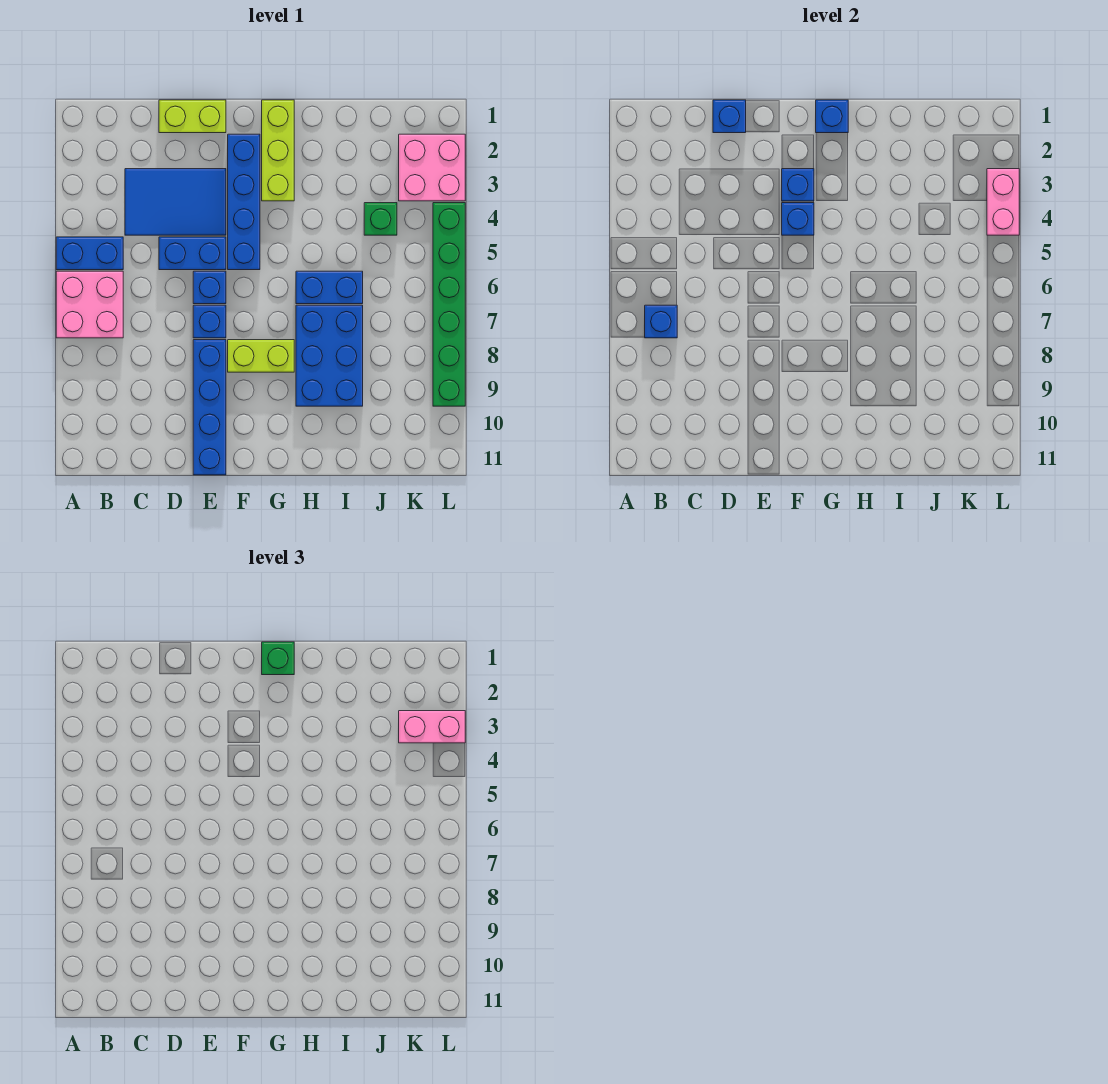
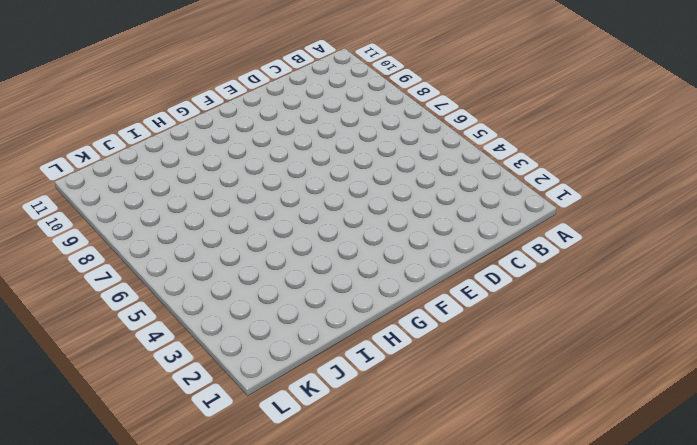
none -> blue brick A5:B5 level 1
none -> pink brick A6:B7 level 1
none -> blue tile C3:E4 level 1

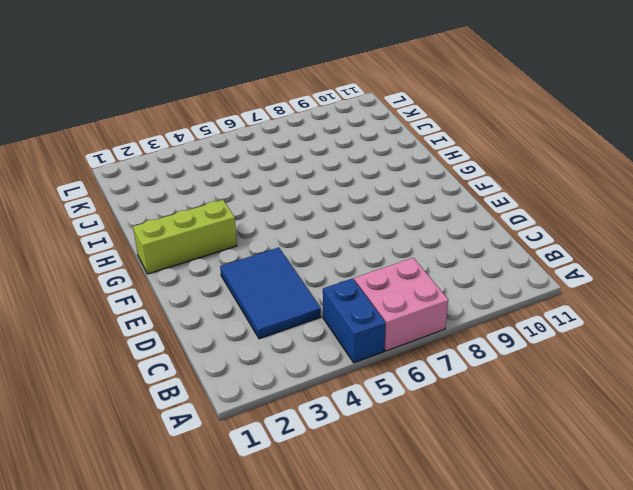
none -> lime brick D1:E1 level 1
none -> blue brick D5:E5 level 1
none -> blue brick E6 level 1

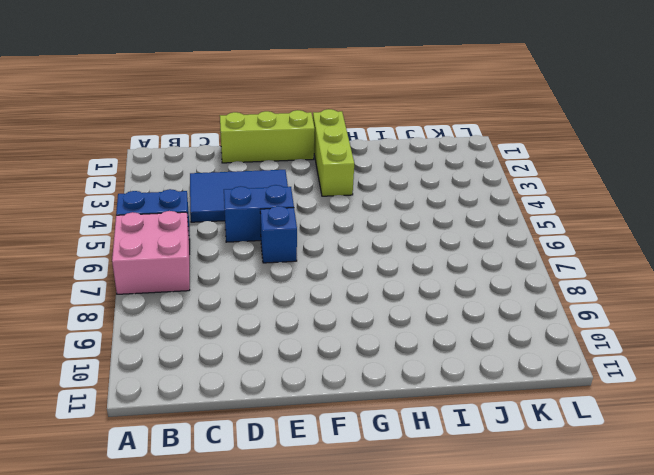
lime brick D1:F1 level 1 -> lime brick D1:E1 level 1
none -> blue brick E7 level 1
none -> blue brick E8:E11 level 1
none -> blue brick F2:F5 level 1

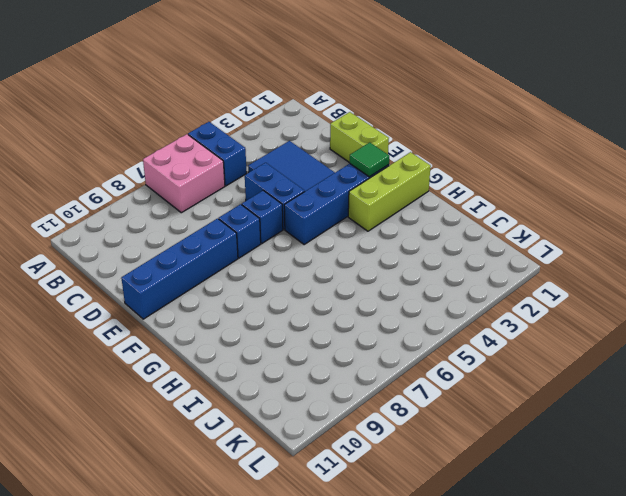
green tile F2 level 2 -> none
none -> lime brick F8:G8 level 1
none -> blue brick H6:I6 level 1
none -> blue brick H7:I9 level 1

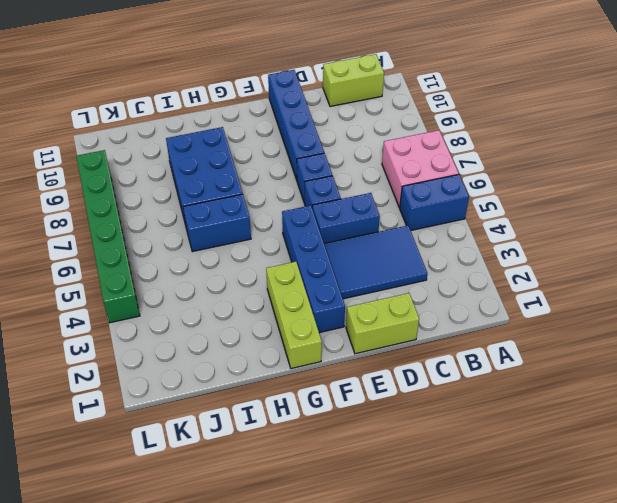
lime brick B11:C11 level 1 -> lime brick F8:G8 level 1
none -> green brick J4 level 1
none -> pink brick K2:L3 level 1
none -> blue brick B7 level 2

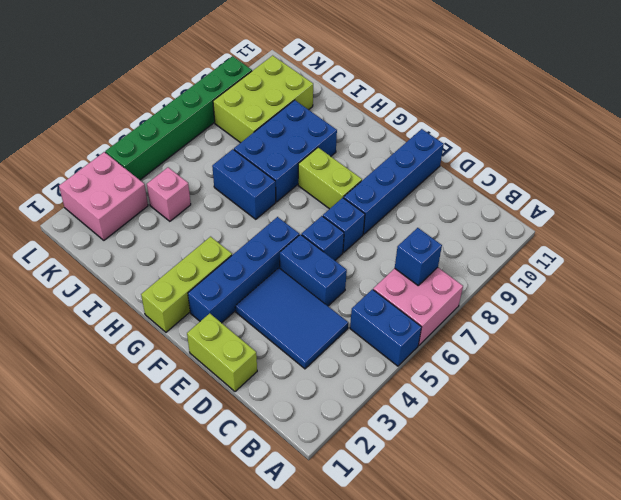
pink brick J4 level 1 -> green brick J4 level 1
lime brick J8:K10 level 1 -> none
none -> blue brick D1 level 2
none -> blue brick F3 level 2
none -> blue brick F4 level 2

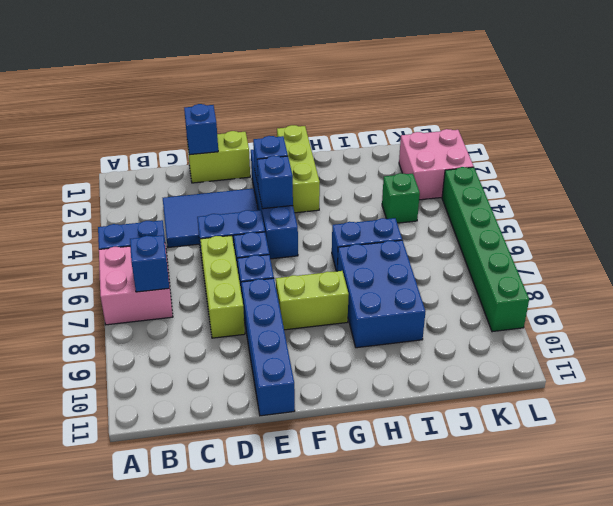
lime brick D6:D8 level 1 -> none
none -> blue brick G1 level 2
none -> pink brick L3:L4 level 2
none -> green brick G1 level 3

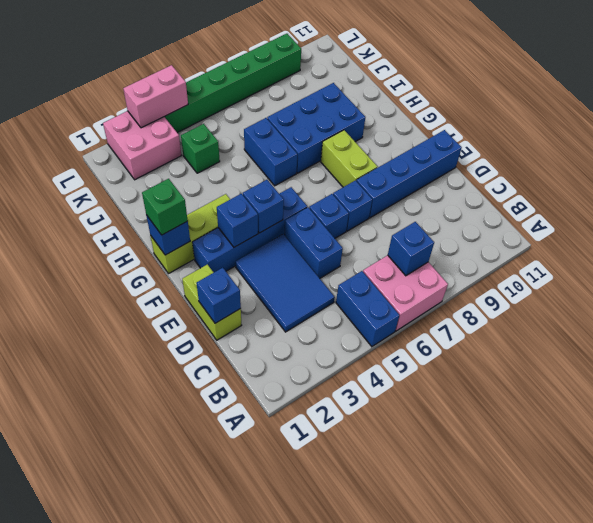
none -> pink brick K3:L3 level 3

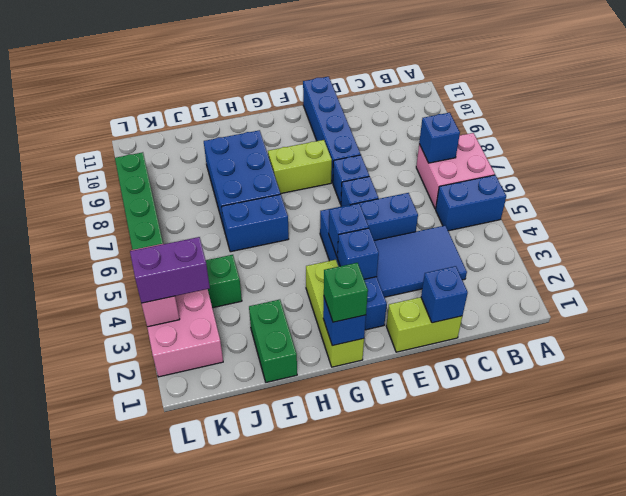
green brick I1:I2 level 1 -> none
purple brick K3:L3 level 3 -> pink brick K3:L3 level 3

